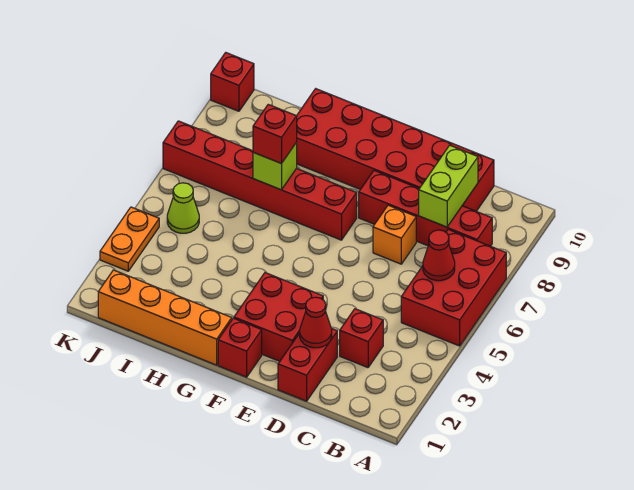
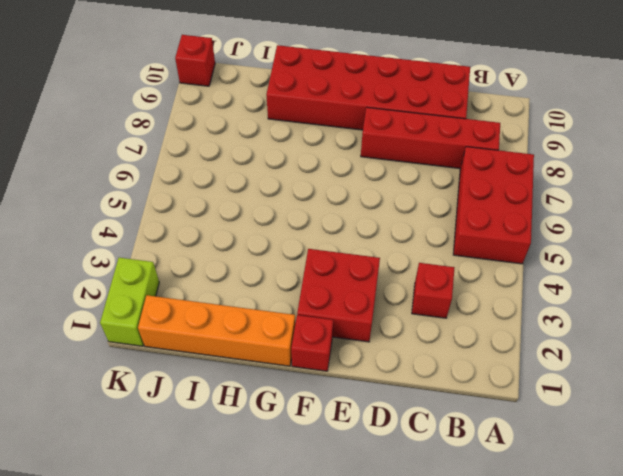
lime brick K1:K2 level 1 -> lime brick C8:C9 level 2
none -> red brick D1:D2 level 1
none -> orange brick D7 level 1
none -> red brick F7:K7 level 1

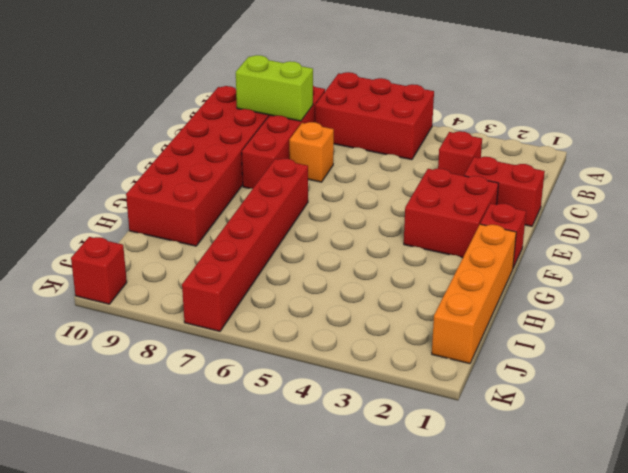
none -> lime cone J5 level 1
none -> orange plate K3:K4 level 1
none -> red cone B6 level 2

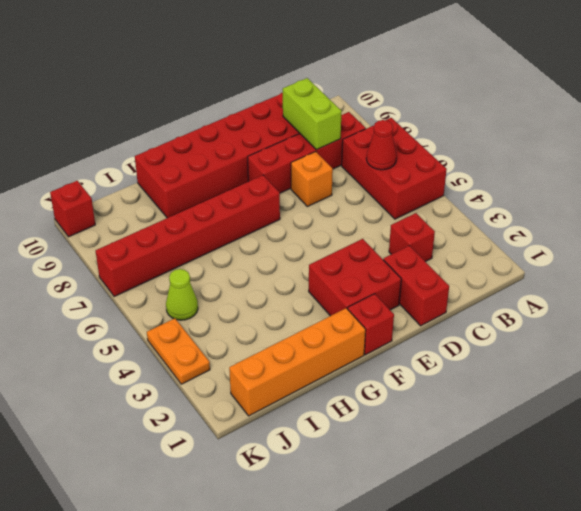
none -> red cone D2 level 2
none -> lime brick H7 level 2
none -> red brick H7 level 3

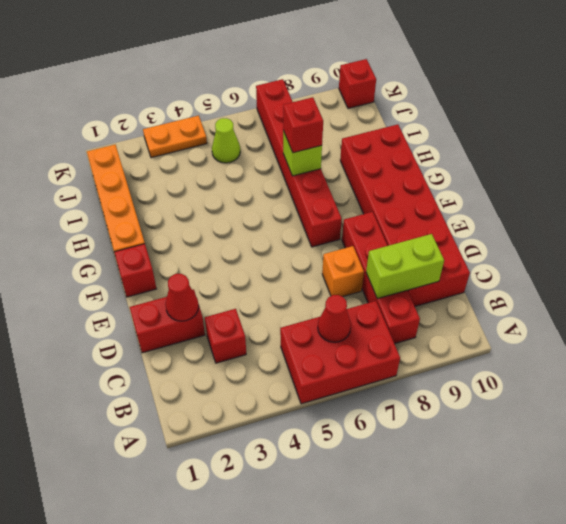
none -> red brick E2:F3 level 1

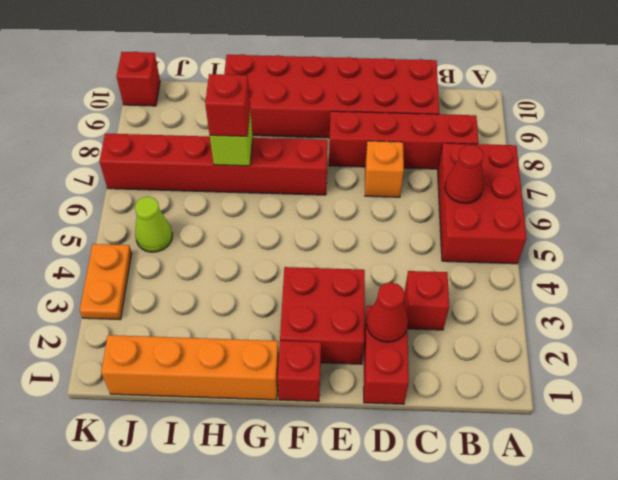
none -> lime brick C8:C9 level 2

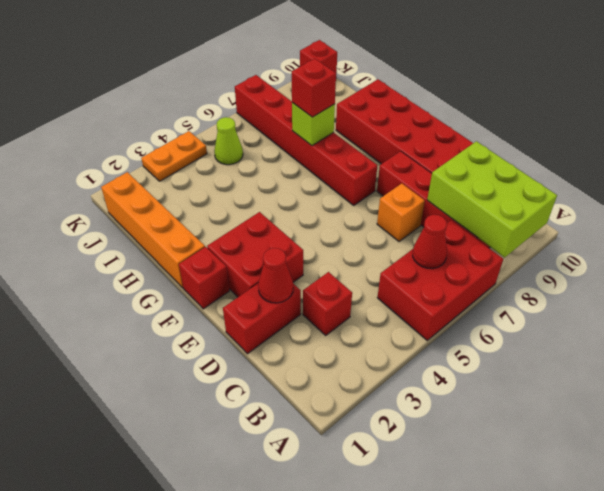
lime brick A8:C9 level 2 -> lime brick C8:C9 level 2

